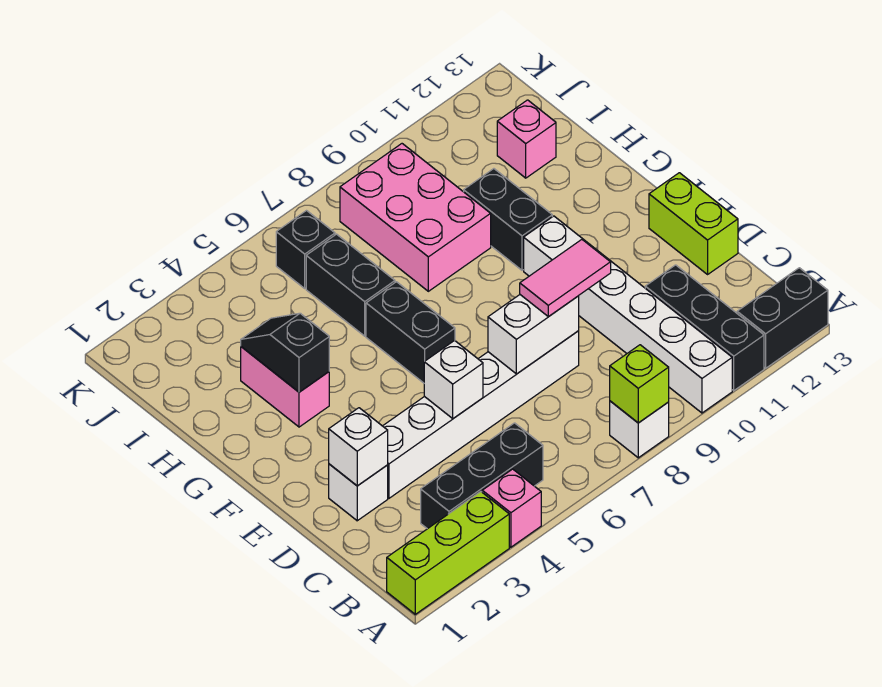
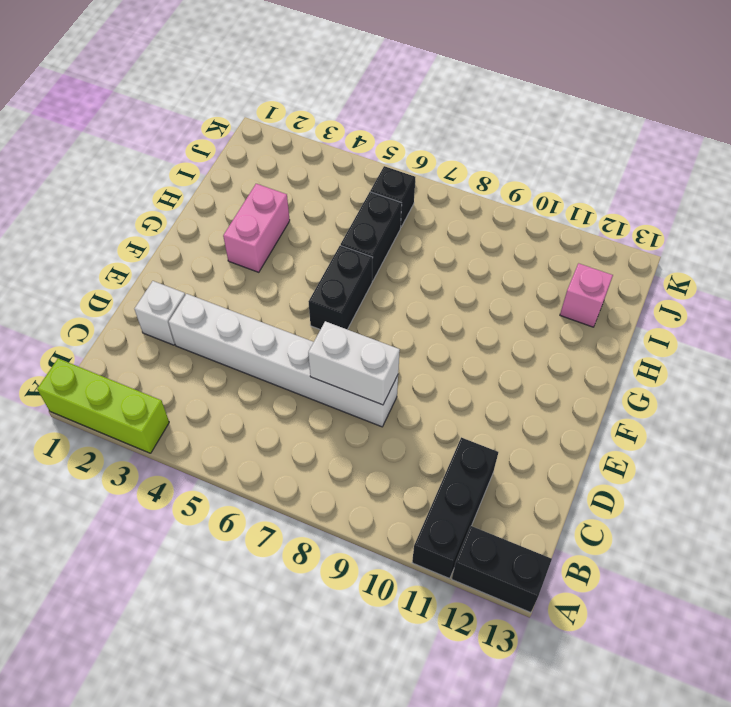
none -> pink brick A4 level 1
none -> white brick A8 level 1
none -> white brick A10:F10 level 1

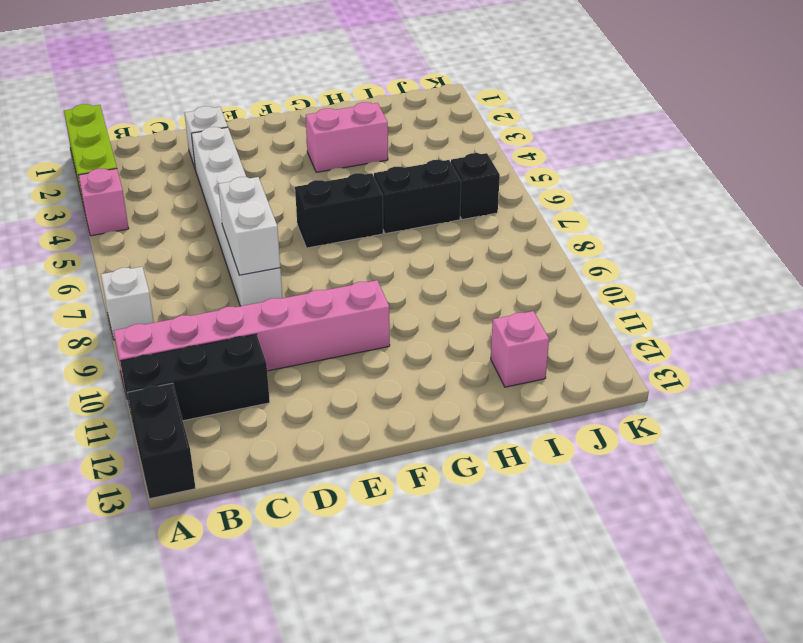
pink brick A10:F10 level 1 -> white brick A10:F10 level 1
none -> black brick B3:B5 level 1
none -> lime brick D13:E13 level 1
none -> black brick G10:H10 level 1

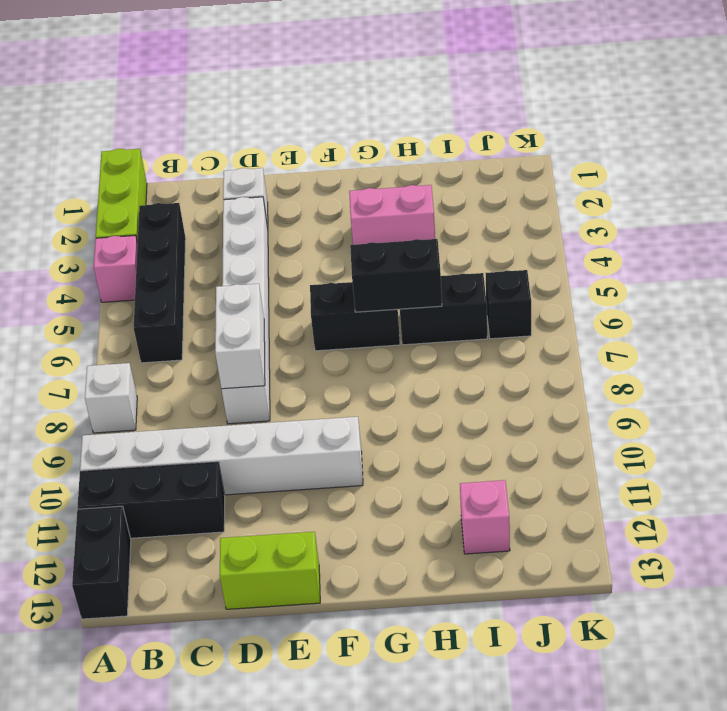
black brick B3:B6 level 1 -> black brick B3:B5 level 1
black brick G6:H6 level 2 -> black brick G10:H10 level 1
none -> pink brick H8:J9 level 1
none -> lime brick A8 level 2
none -> white brick D2 level 2

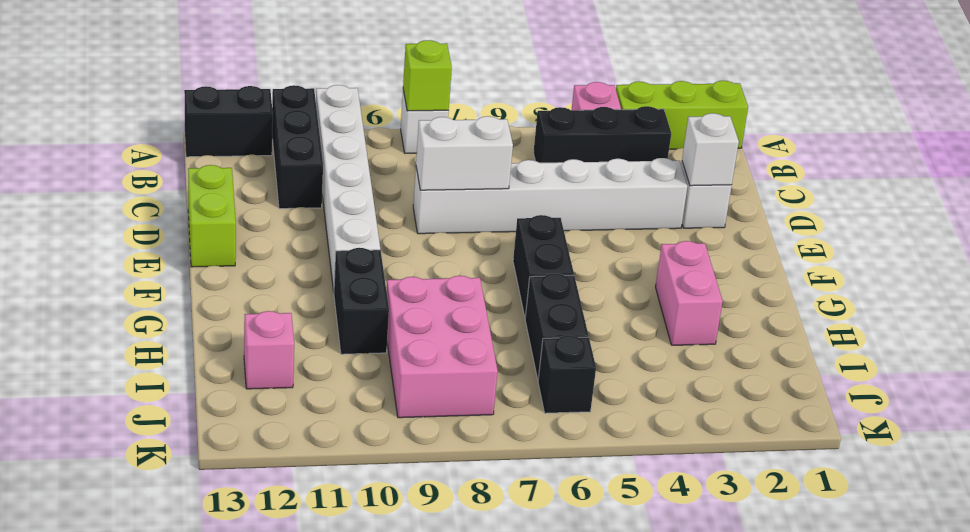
none -> white brick D5 level 2
none -> black slope G3:H3 level 2 top G
none -> pink tile D8:D9 level 3

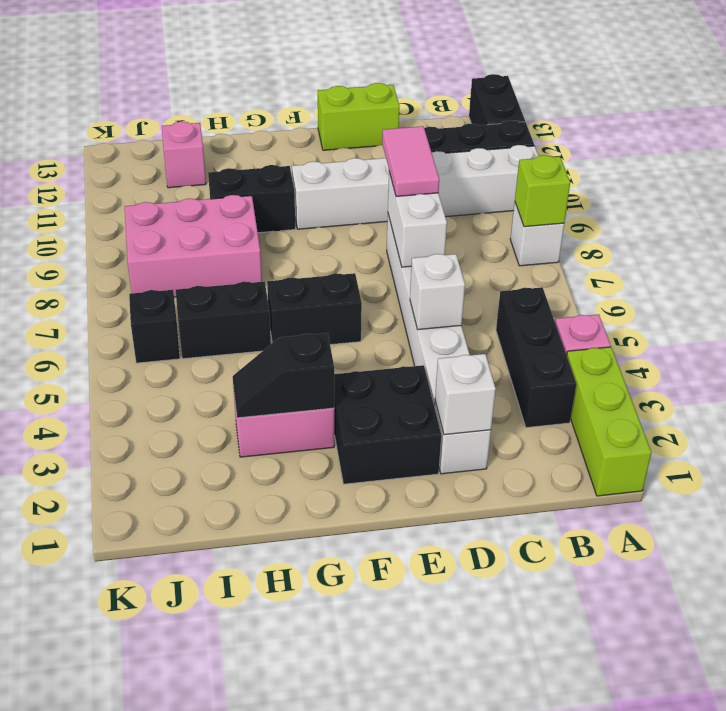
black brick E2:F3 level 1 -> none

